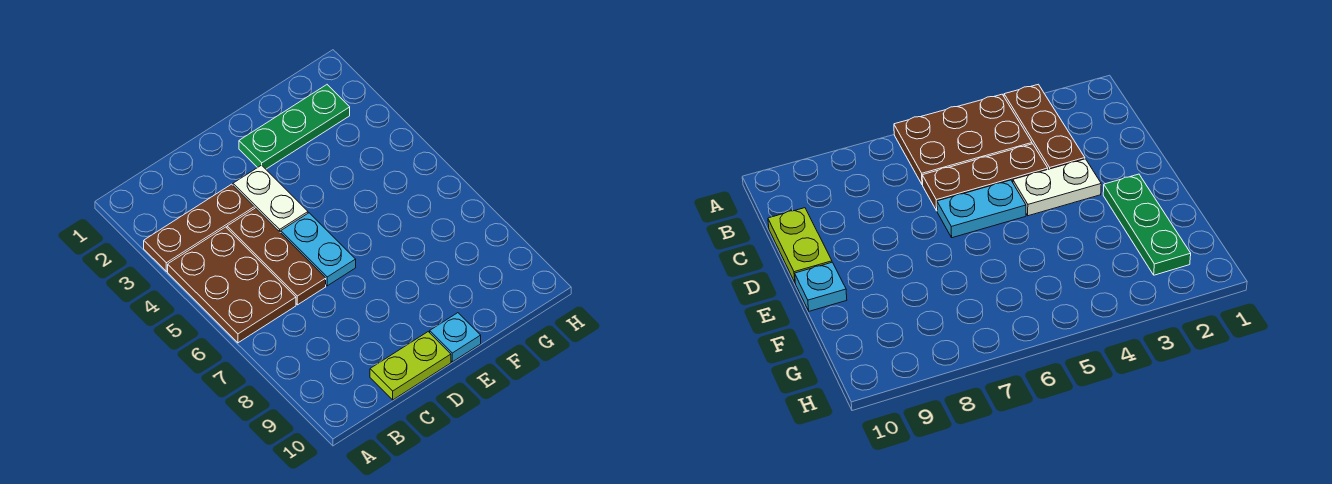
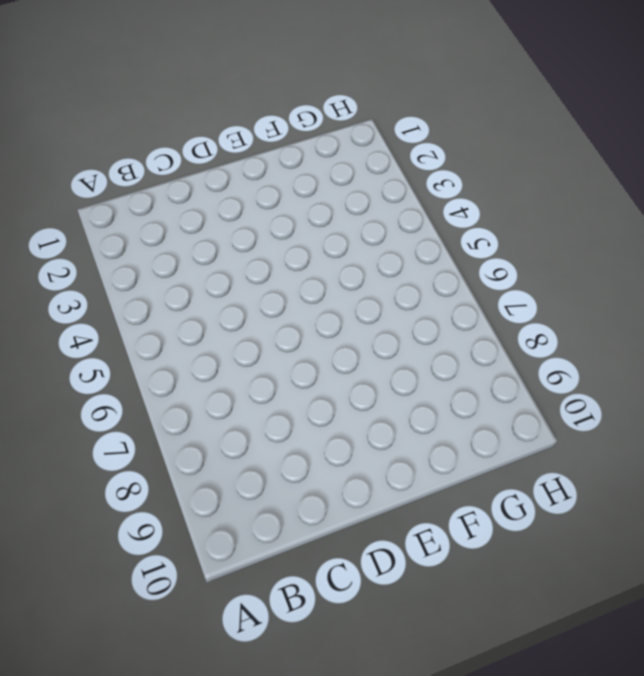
none -> brown plate A3:C3 level 1
none -> brown plate A4:B6 level 1

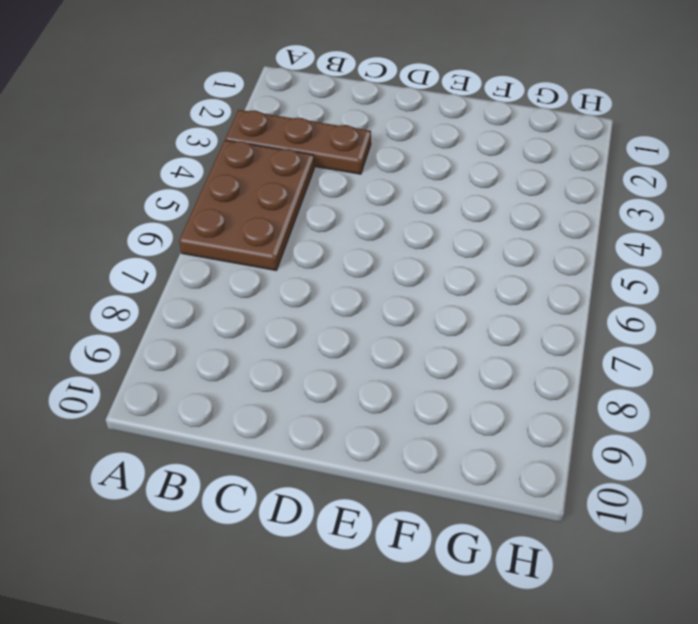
none -> brown plate C4:C6 level 1
none -> lime plate C10:D10 level 1

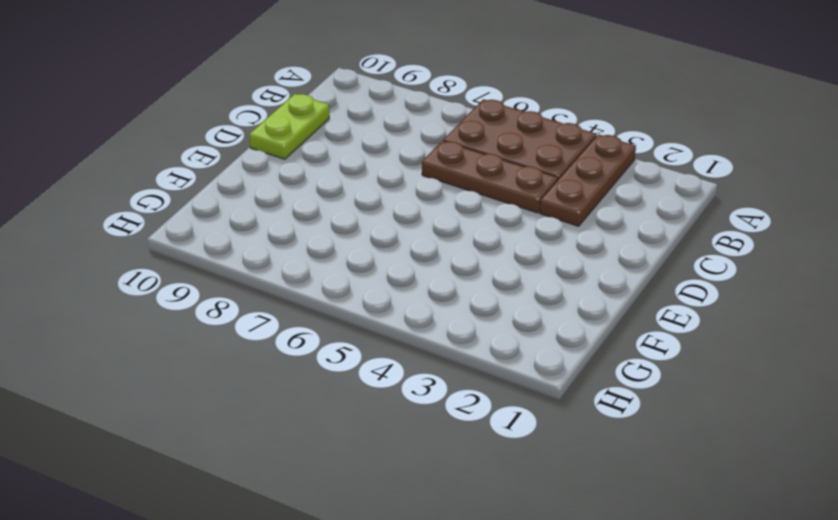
none -> white plate D3:D4 level 1
none -> cyan plate D5:D6 level 1

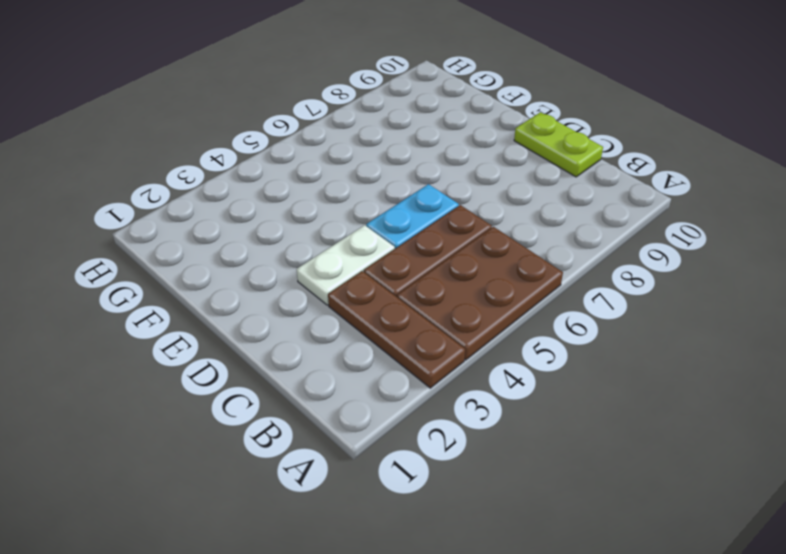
none -> green plate E2:G2 level 1
none -> cyan plate E10 level 1

